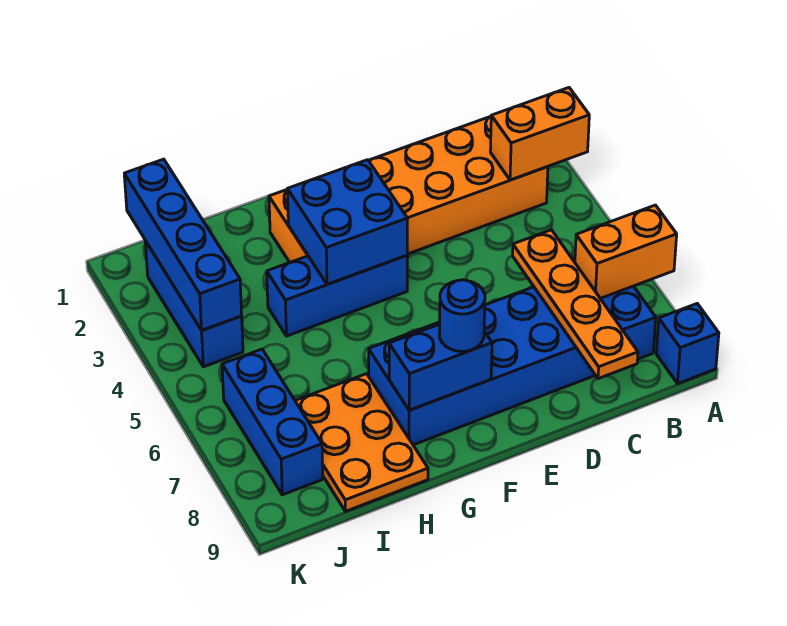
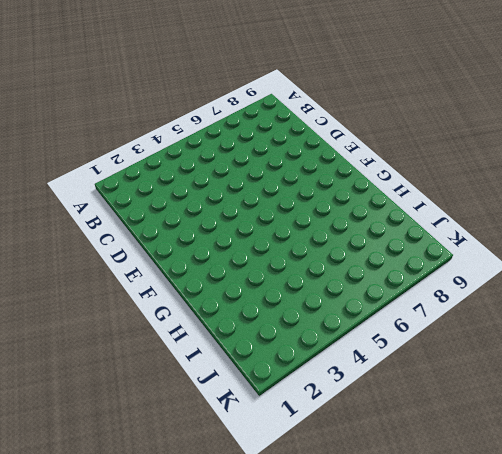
none -> blue brick A9 level 1
none -> orange brick B2:G3 level 1
none -> blue brick B7:G8 level 1

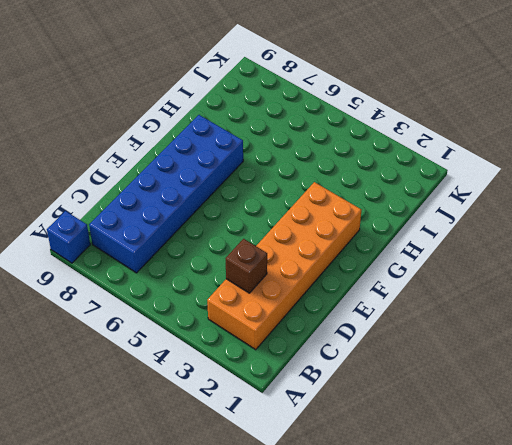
brown brick C3 level 2 -> none
none -> blue brick F4:H4 level 1
none -> orange plate H7:I9 level 1
none -> blue brick J2:J4 level 1

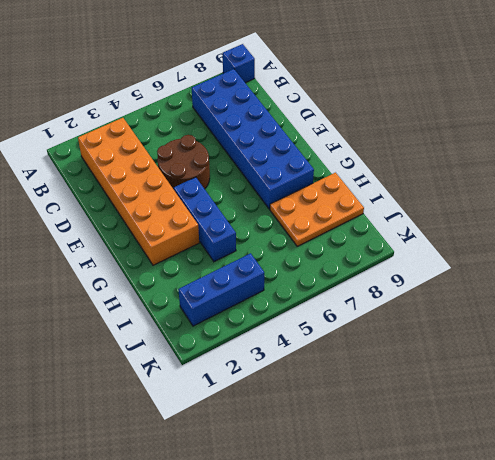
brown round brick D4:E5 level 1 -> none
none -> blue brick J6:J8 level 1
none -> orange brick A3:B3 level 2
none -> orange brick A7:B7 level 2

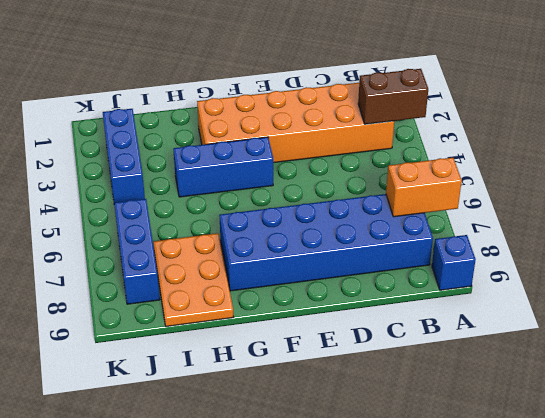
brown brick A3:B3 level 2 -> orange brick A3:B3 level 2
none -> orange plate C6:C9 level 2
none -> blue brick F3:G4 level 2
none -> blue brick F8:G8 level 2

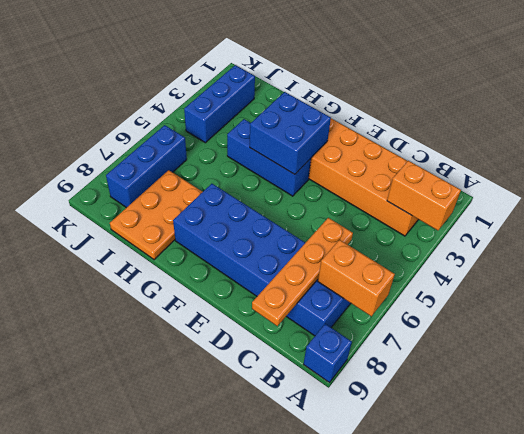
none -> blue brick F8:G8 level 2
none -> blue brick J1:J4 level 2
none -> blue round brick F8 level 3

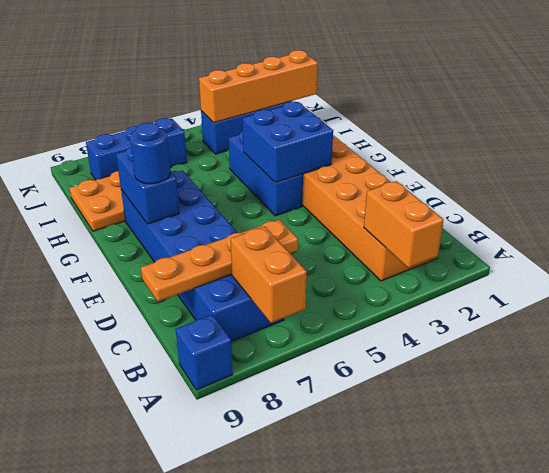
orange brick J1:J4 level 2 -> blue brick J1:J4 level 2

